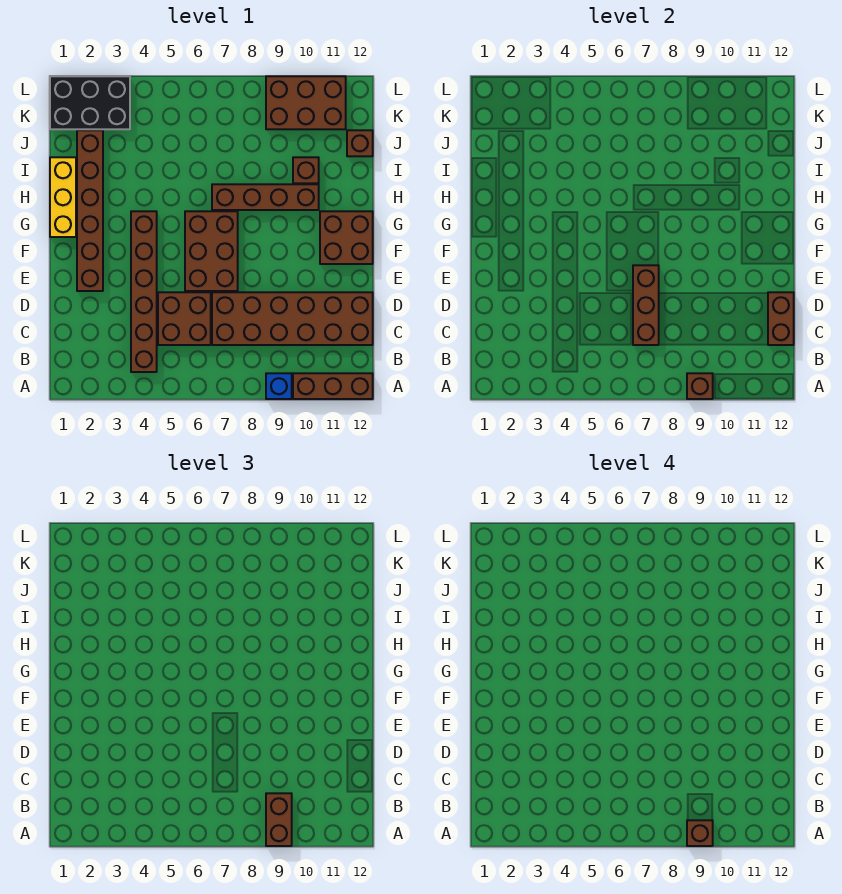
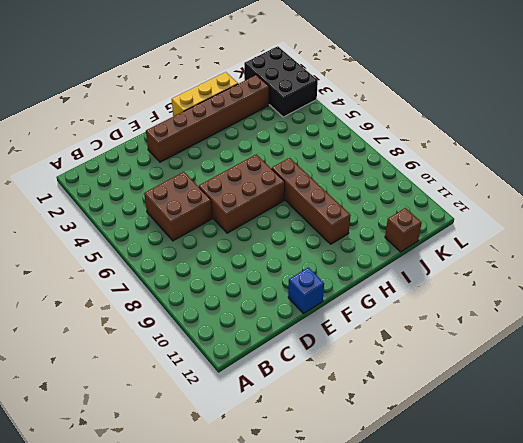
blue brick E12 level 1 -> blue brick A9 level 1
none -> brown brick A10:A12 level 1
none -> brown brick B4:G4 level 1
none -> brown brick C7:D12 level 1

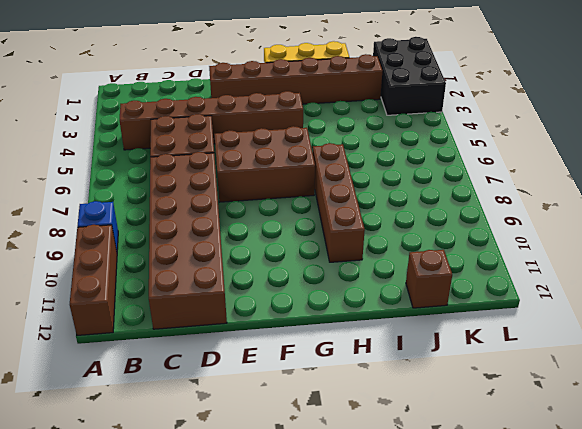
none -> brown brick F11:G12 level 1
none -> brown brick I10 level 1
none -> brown brick K9:L11 level 1

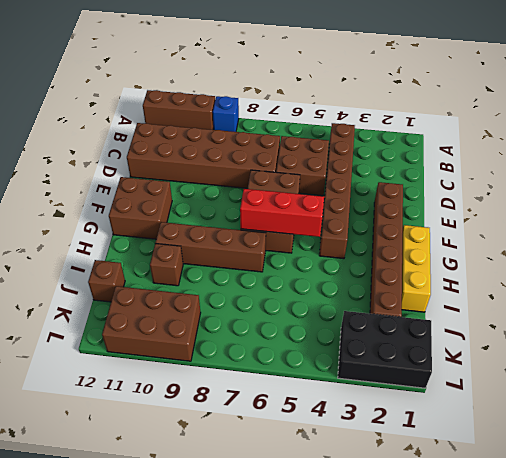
red brick G5:G7 level 2 -> none
none -> brown brick A9 level 2
none -> brown brick C7:E7 level 2
none -> brown brick C12:D12 level 2

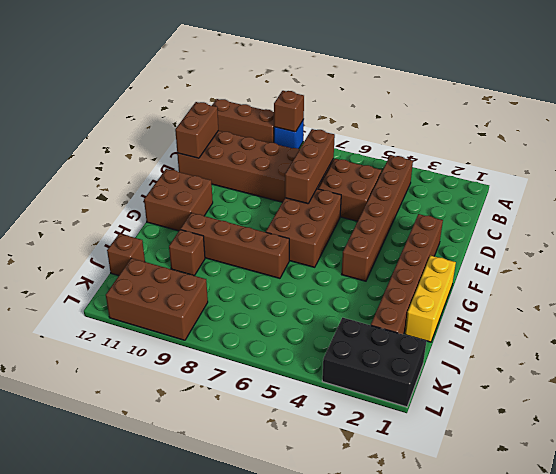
none -> brown brick A9:B9 level 3
none -> brown brick A9 level 4

